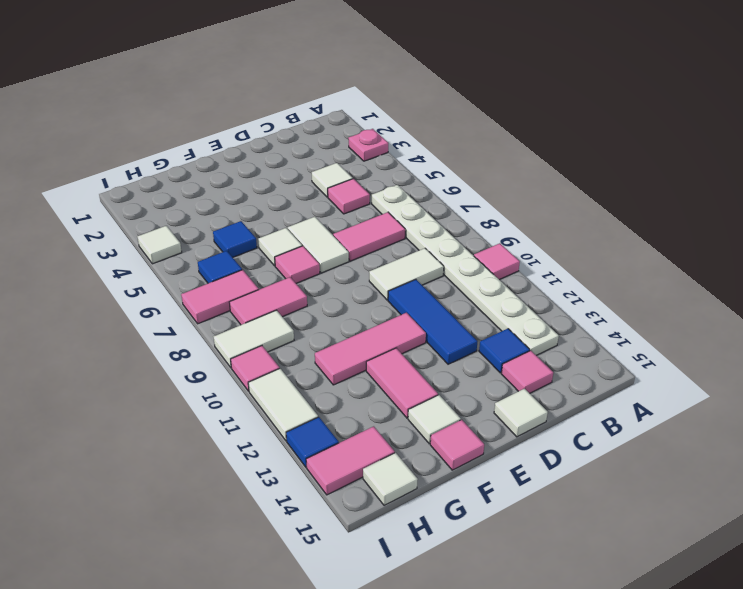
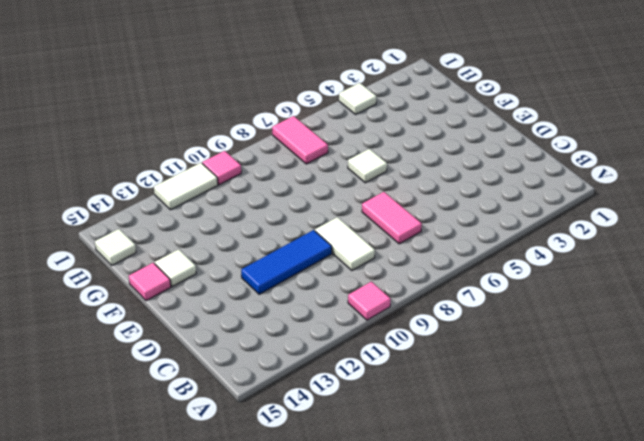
none -> pink plate A3 level 1
none -> white plate B6:B13 level 1
none -> white tile C4 level 1

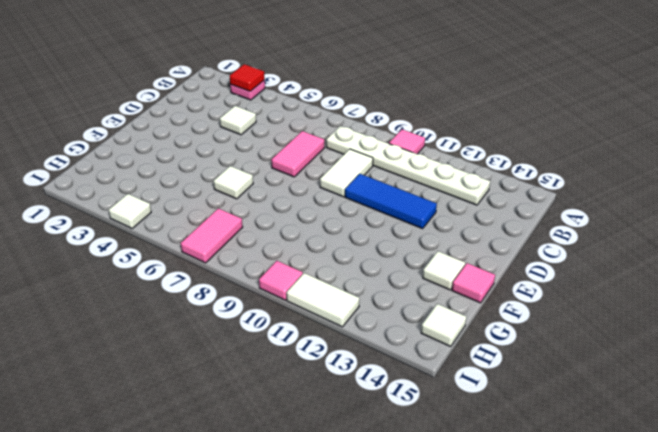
red tile A3 level 2 -> none
white plate B8:B13 level 1 -> white plate B6:B13 level 1
none -> pink tile C5 level 1
none -> blue tile C13 level 1
none -> pink tile C14 level 1

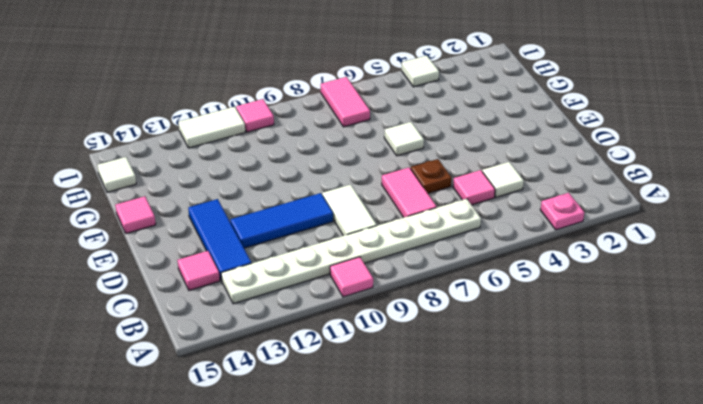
blue tile C13:E13 level 1 -> blue tile C13 level 1
brown plate D6 level 1 -> none
none -> white tile D15 level 1
none -> white tile E6:E7 level 1
none -> pink tile E11:G11 level 1

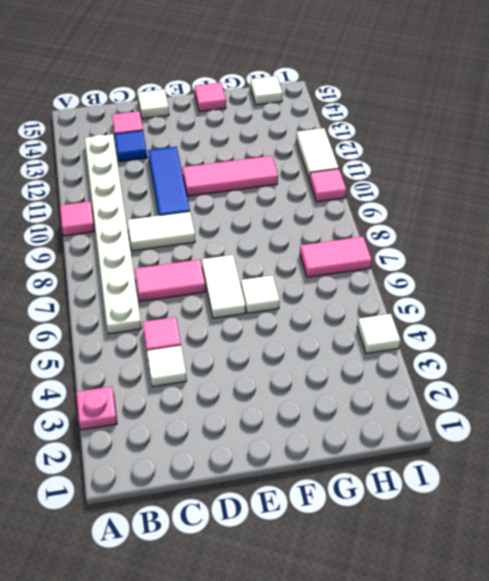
none -> pink tile F7 level 1
none -> pink tile F12:F13 level 1
none -> white tile F14 level 1

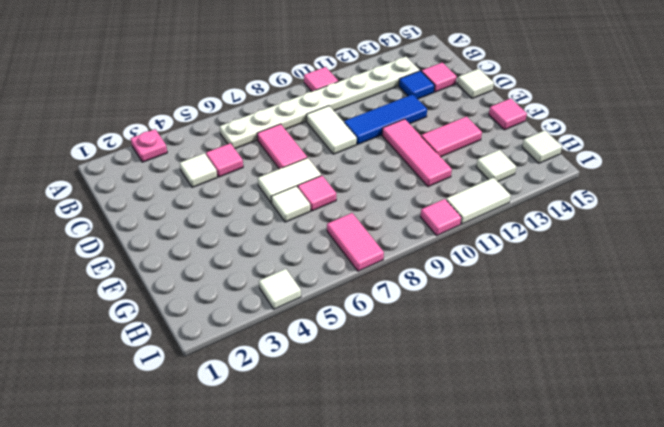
white tile H13 level 1 -> white tile F14 level 1
none -> blue tile G5 level 1
none -> pink tile G8:H8 level 1
none -> blue tile H6 level 1

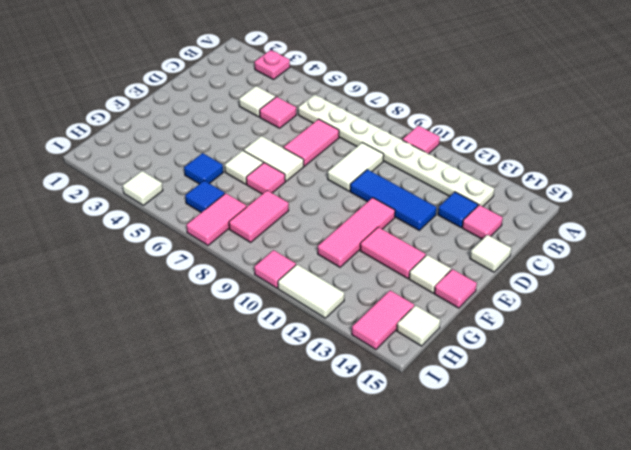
none -> white tile H9:I9 level 1
none -> blue tile I13 level 1

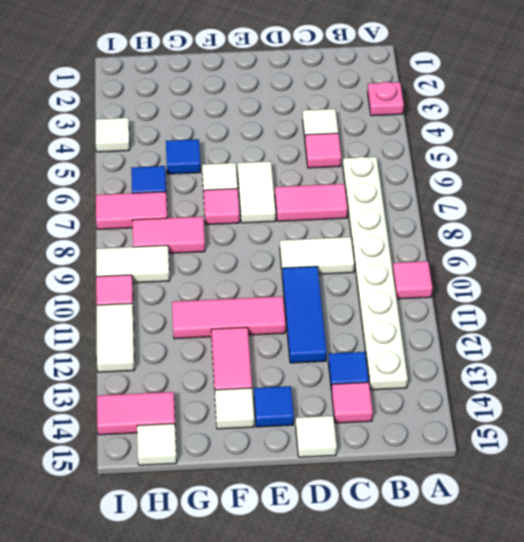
blue tile E14 level 1 -> blue tile I13 level 1
none -> pink tile F15 level 1

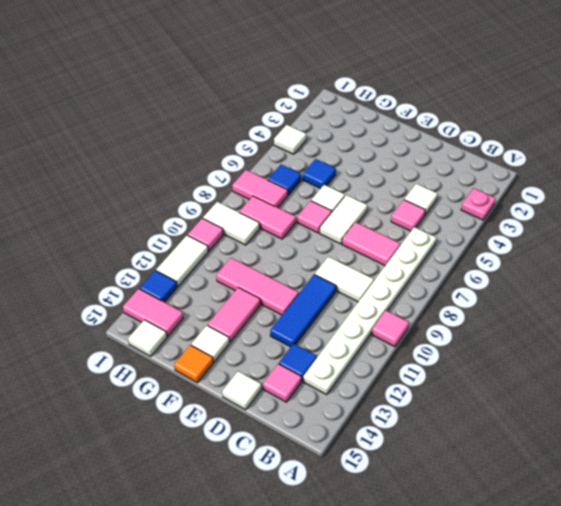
orange tile F15 level 1 -> pink tile F15 level 1

